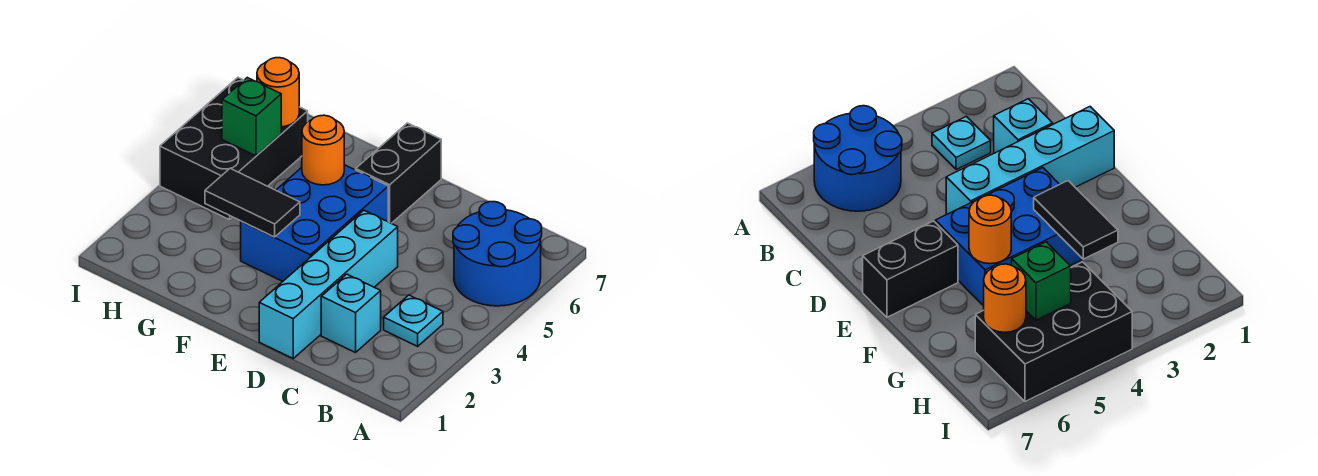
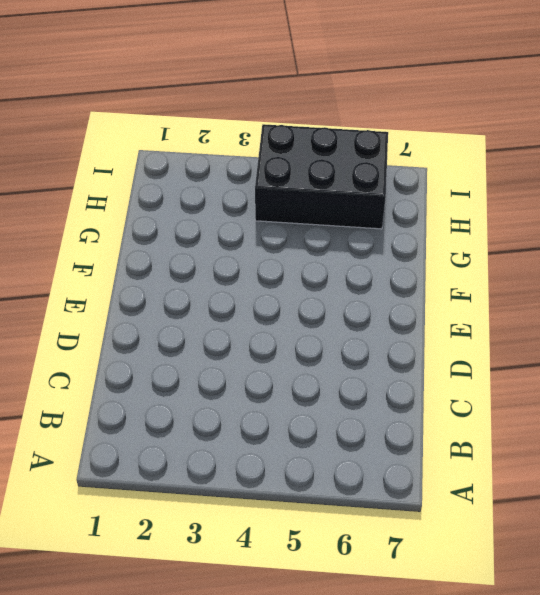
none -> blue round brick A5:B6 level 1
none -> cyan plate B3 level 1

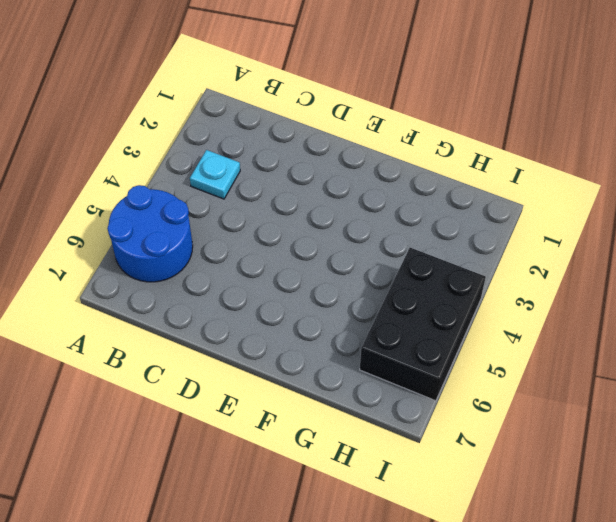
none -> cyan brick C2 level 1
none -> cyan brick D1:D4 level 1

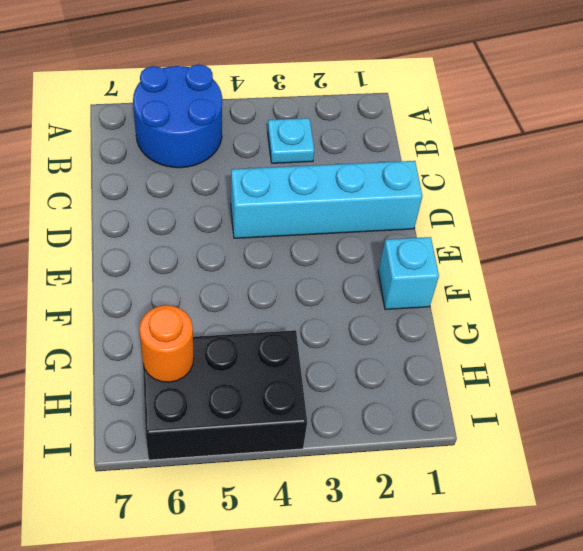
cyan brick F1 level 1 -> cyan brick C2 level 1
none -> blue brick E3:F5 level 1
none -> black brick E6:E7 level 1

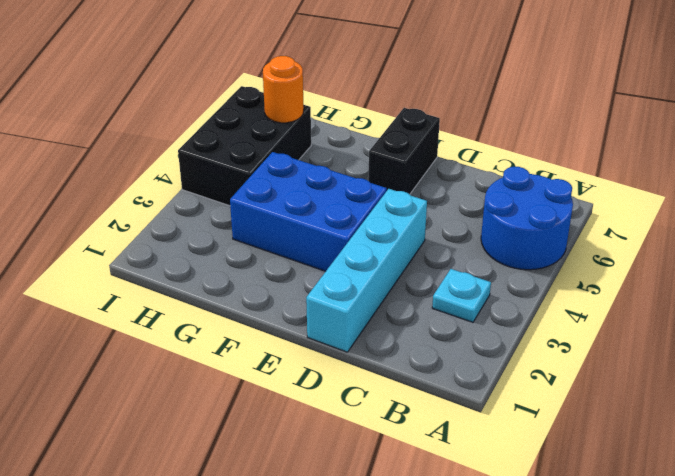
blue brick E3:G4 level 1 -> blue brick E3:F5 level 1
none -> cyan brick C2 level 1
none -> black tile F3:G3 level 2

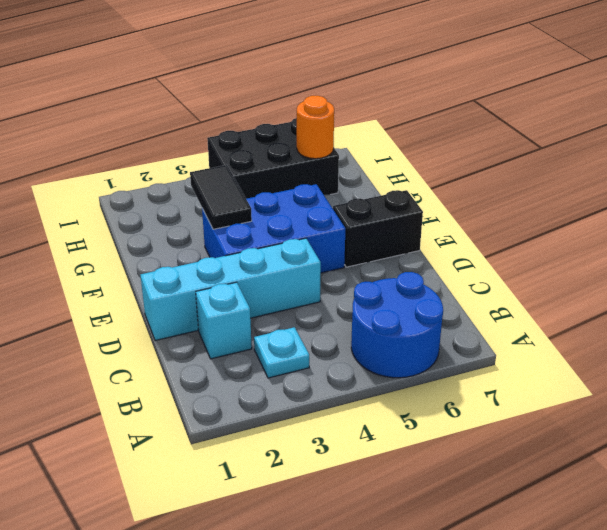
none -> orange round brick F5 level 2
none -> green brick H5 level 2

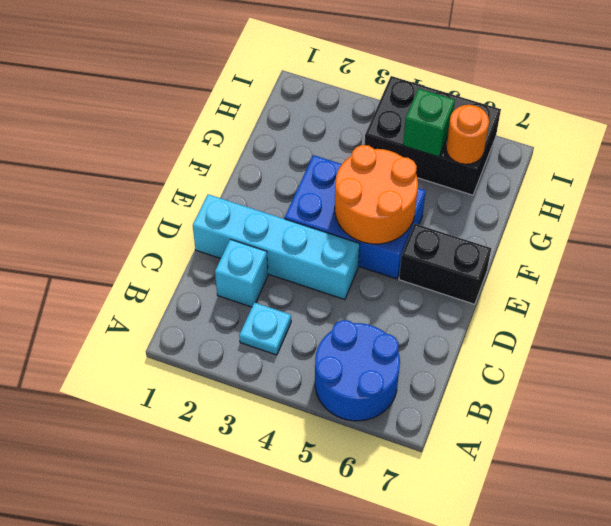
orange round brick E4:F5 level 2 -> orange round brick F5 level 2
none -> black tile F3:G3 level 2

